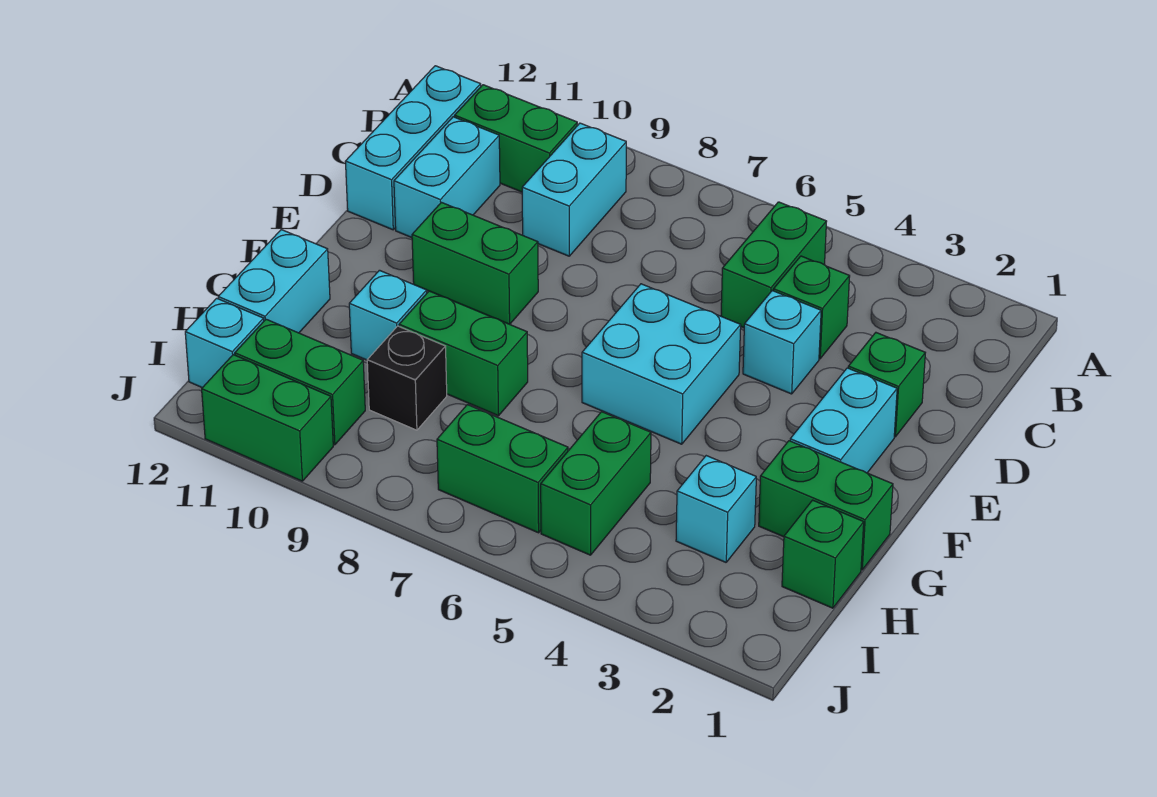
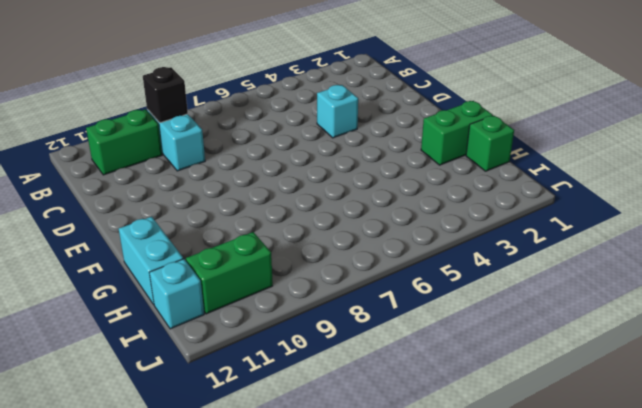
black brick B9 level 2 -> black brick H9 level 1
none -> green brick B5:C5 level 1
none -> cyan brick B12:D12 level 1
none -> green brick C4 level 1

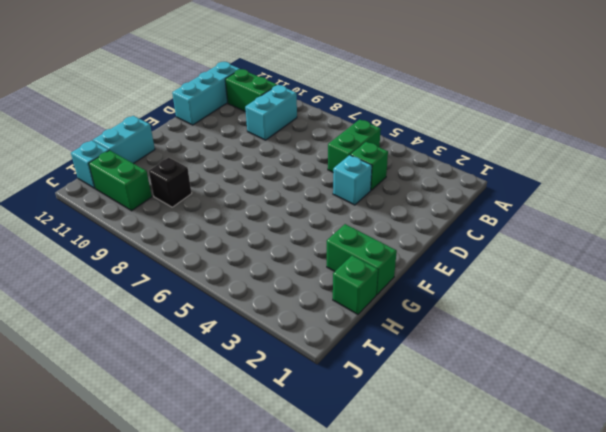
none -> cyan brick C11:D11 level 1
none -> green brick D2 level 1
none -> cyan brick E2:F2 level 1

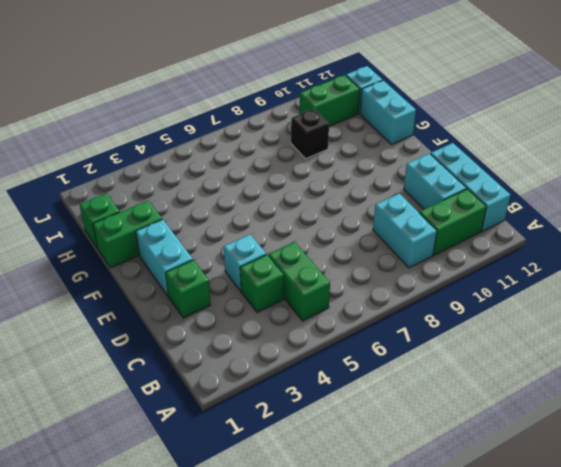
none -> cyan brick E5:F6 level 1
none -> green brick E9:E10 level 1
none -> green brick G8:G9 level 1

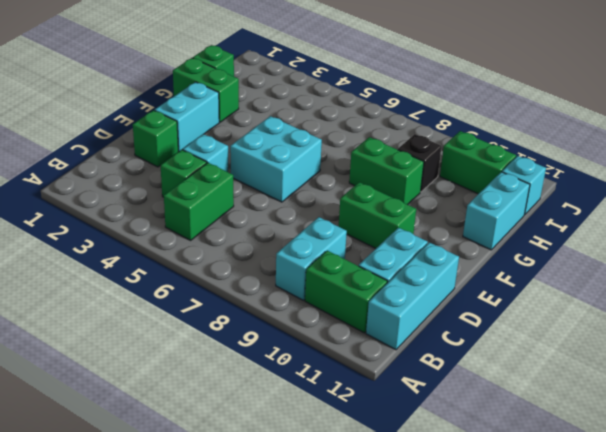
none -> cyan brick G10 level 1
none -> cyan brick H3 level 1
none -> green brick H5:I5 level 1

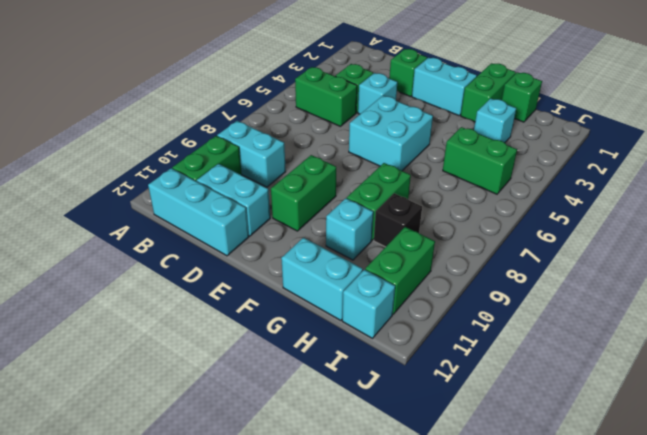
none -> green brick I6:I7 level 1
none -> green brick J10:J11 level 1

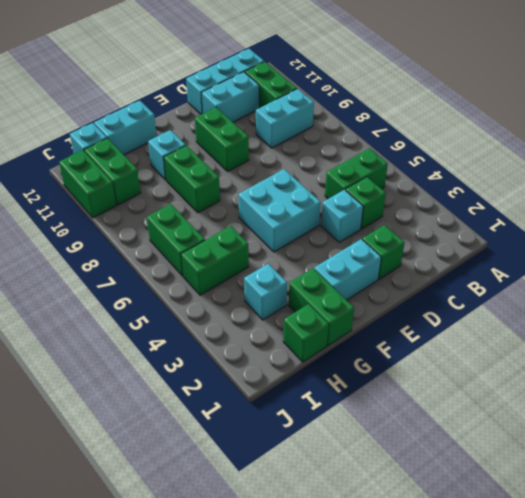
none -> black brick H9 level 1

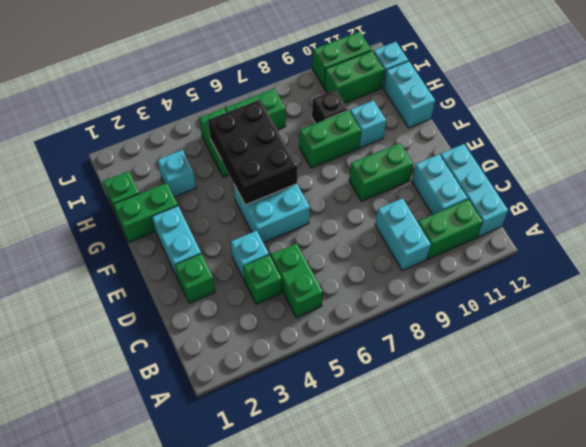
black brick F5:H6 level 2 -> none

